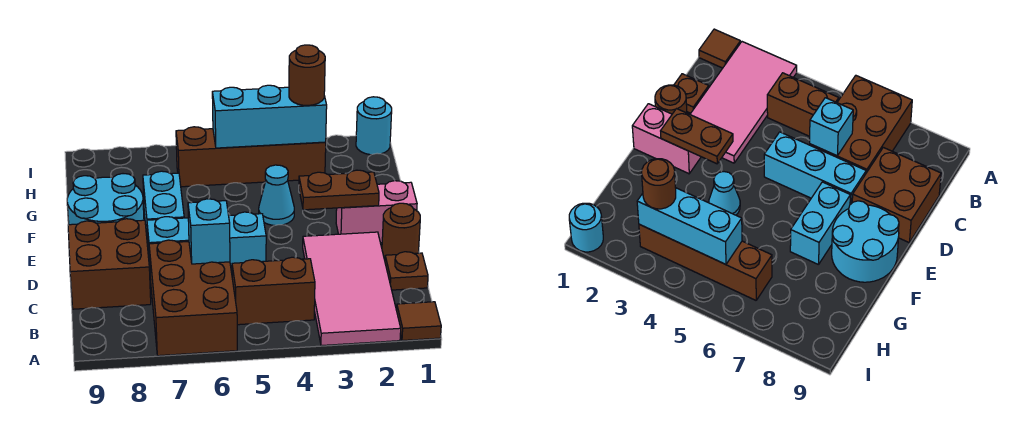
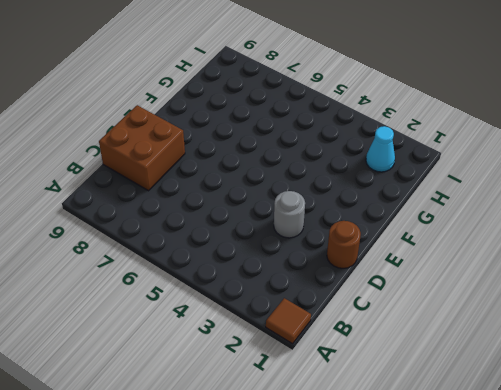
grey round brick D3 level 1 -> pink tile A2:D3 level 1
cyan cone H2 level 1 -> cyan cone F4 level 1
none -> brown brick A6:C7 level 1
none -> brown brick B4:B5 level 1
none -> brown plate C1 level 1

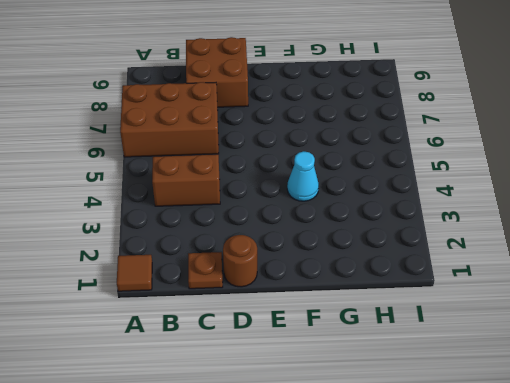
brown brick B4:C4 level 1 -> brown brick B4:B5 level 1
none -> pink tile A2:D3 level 1
none -> cyan brick D5:D7 level 1
none -> pink brick E1:E2 level 1

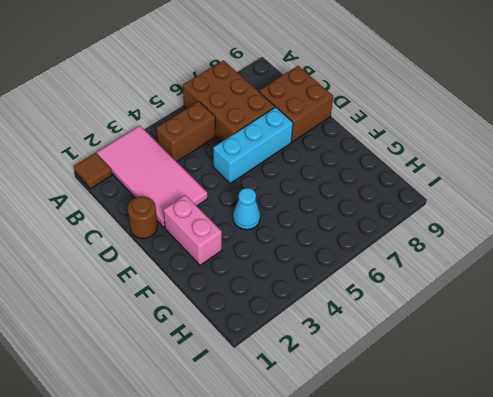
pink brick E2:F2 level 1 -> pink brick E1:E2 level 1
none -> brown plate C1 level 1
none -> cyan brick E7:F7 level 1
none -> cyan round brick E8:F9 level 1

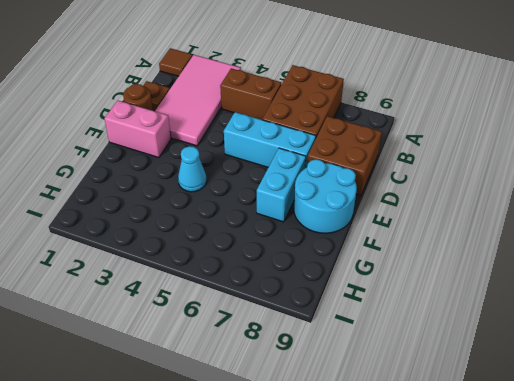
none -> brown brick H3:H6 level 1
none -> cyan round brick I1 level 1
none -> cyan brick C6 level 2

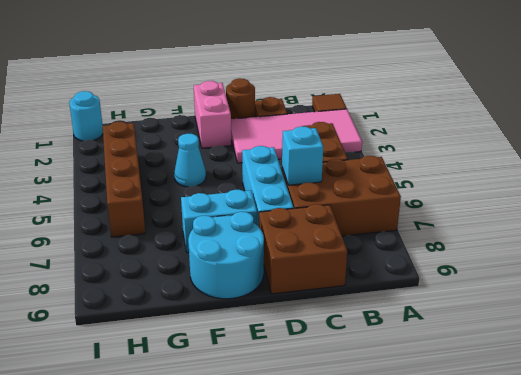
none -> brown plate E2:E3 level 2
none -> cyan brick H3:H5 level 2
none -> brown round brick H3 level 3

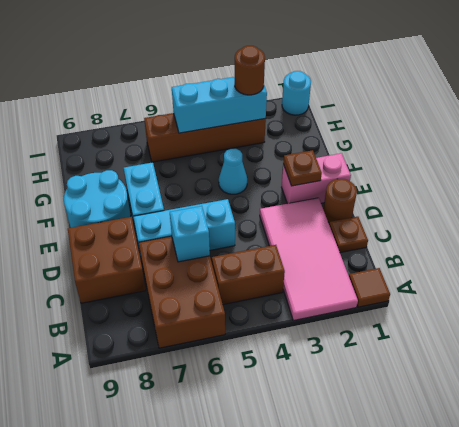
brown plate E2 level 2 -> brown plate E2:E3 level 2

